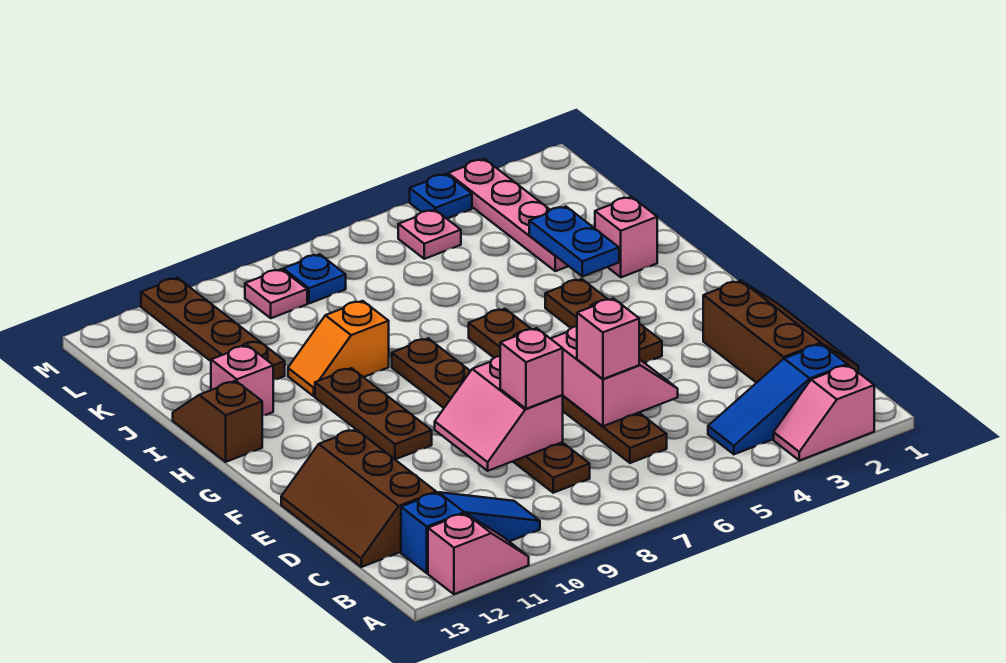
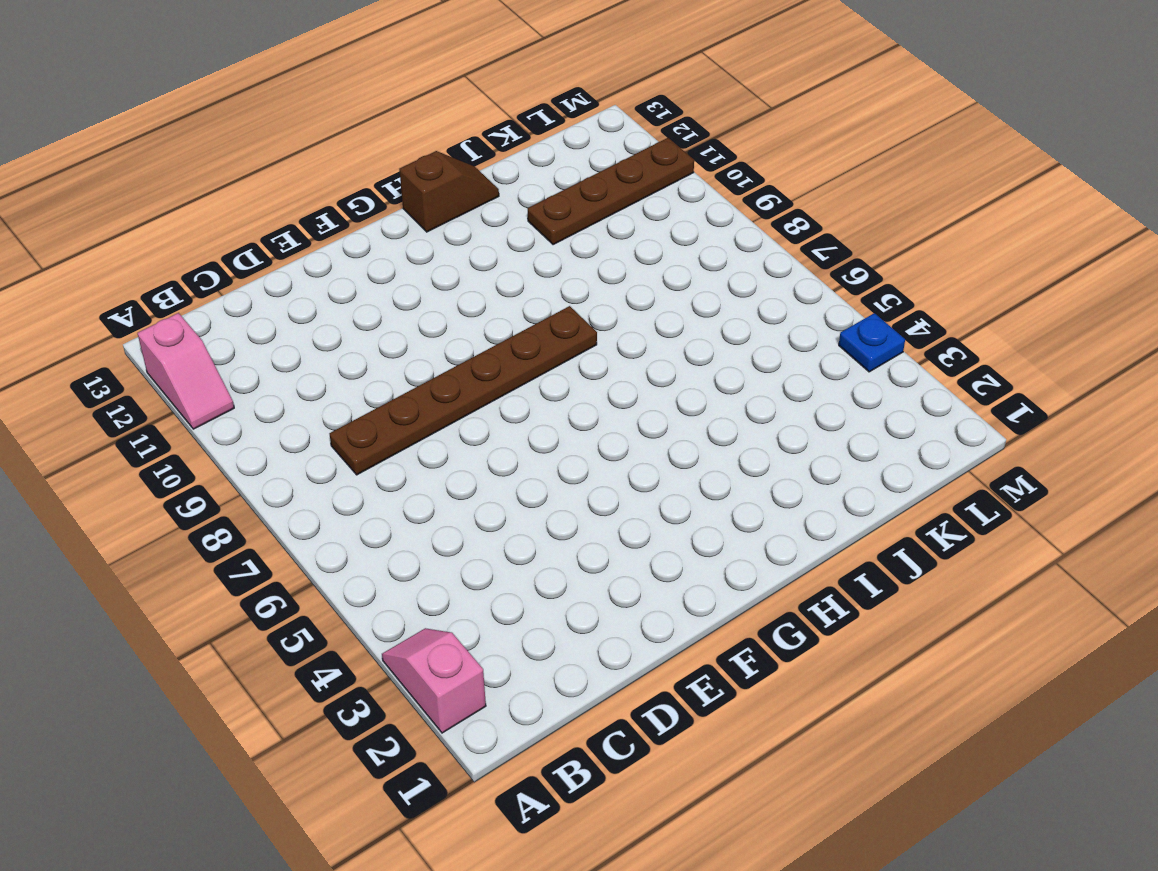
none -> blue slope B2:B4 level 1 top 2
none -> blue slope B10:B12 level 1 top 12
none -> brown slope C1:E2 level 1 top 2

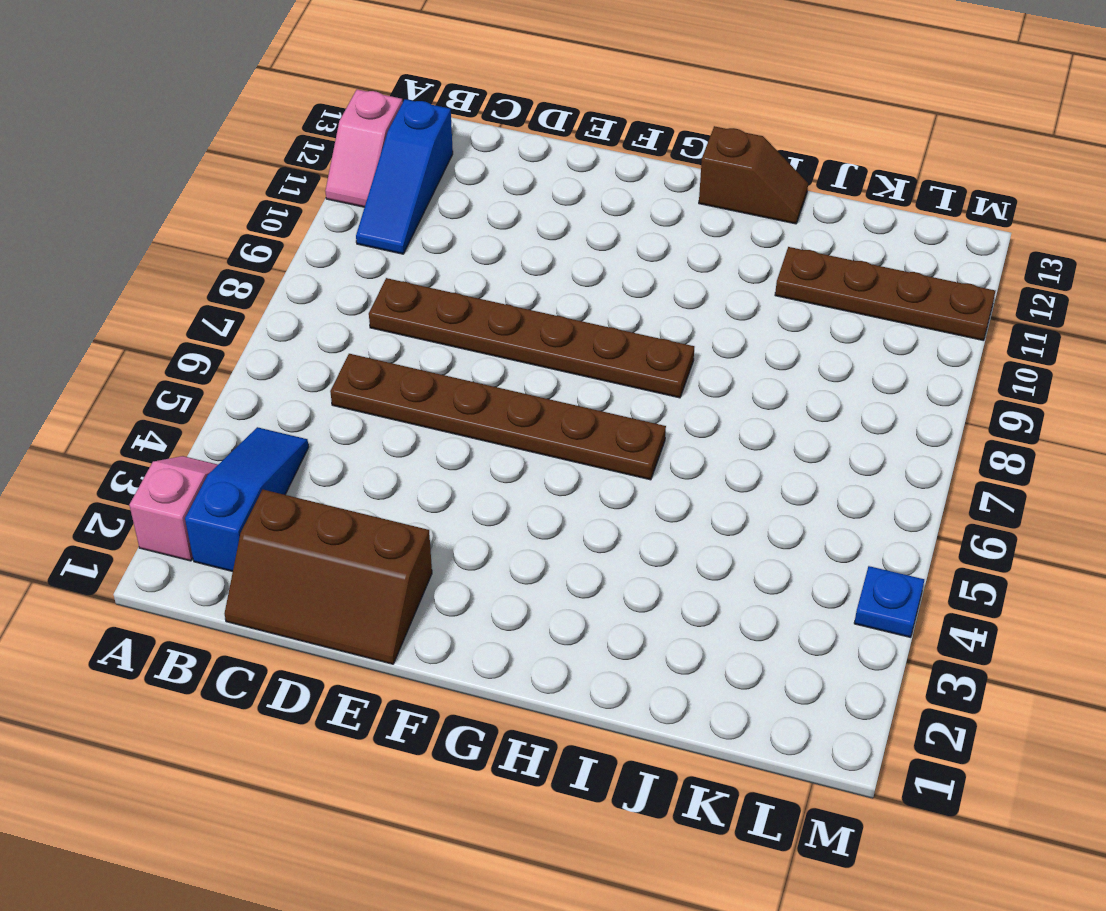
none -> brown slope C12:E13 level 1 top 12
none -> brown plate F4:H4 level 1
none -> brown plate F10:H10 level 1

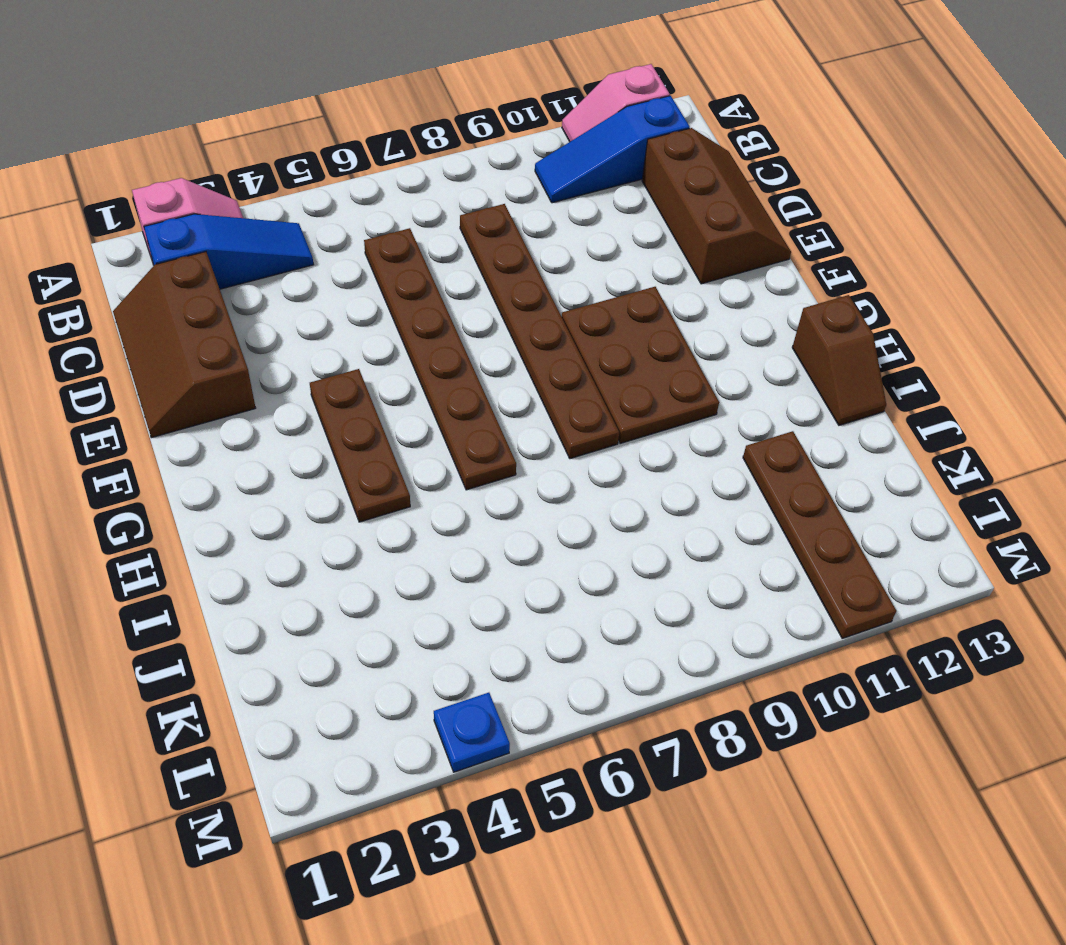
brown plate F9:H10 level 1 -> brown plate F10:H10 level 1
none -> pink brick I2 level 1
none -> orange slope I9:I10 level 1 top 9
none -> pink brick I12 level 1

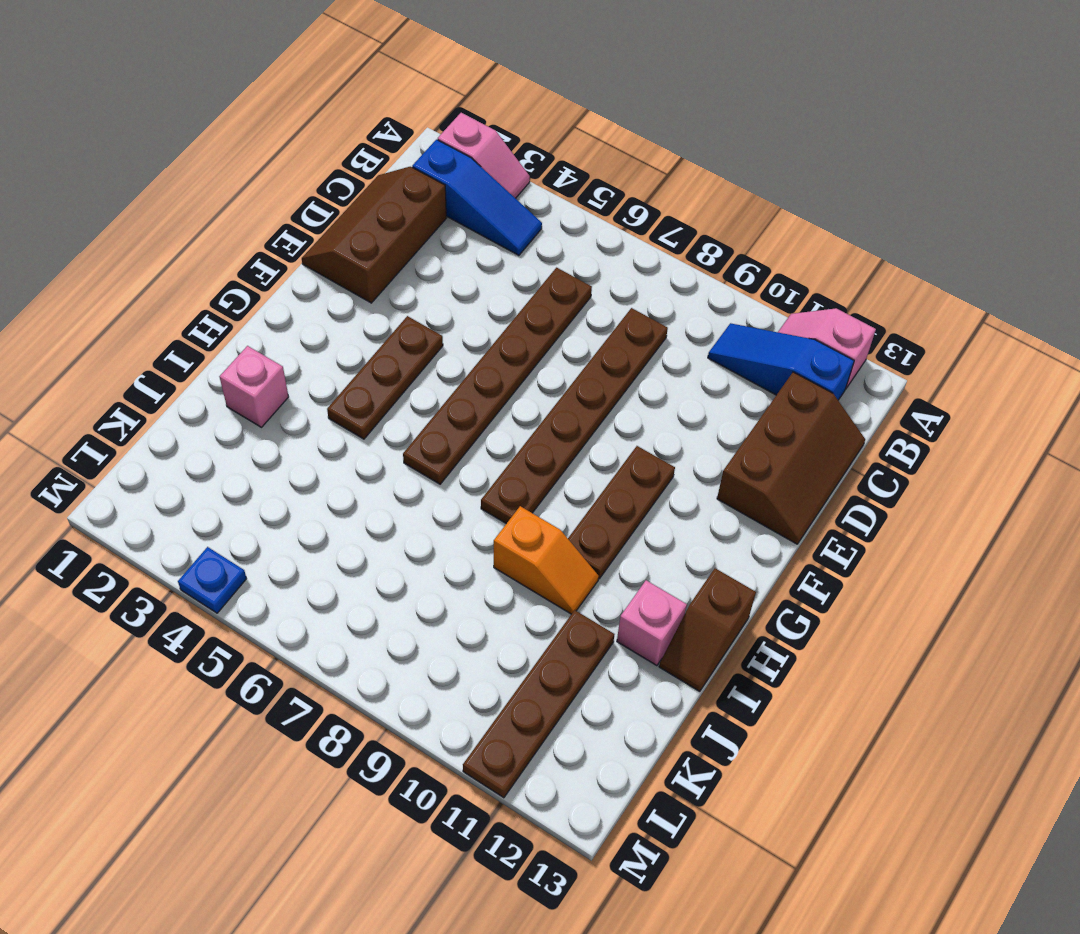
none -> pink plate J3:M3 level 1
none -> pink plate L5 level 1
none -> blue plate L8 level 1

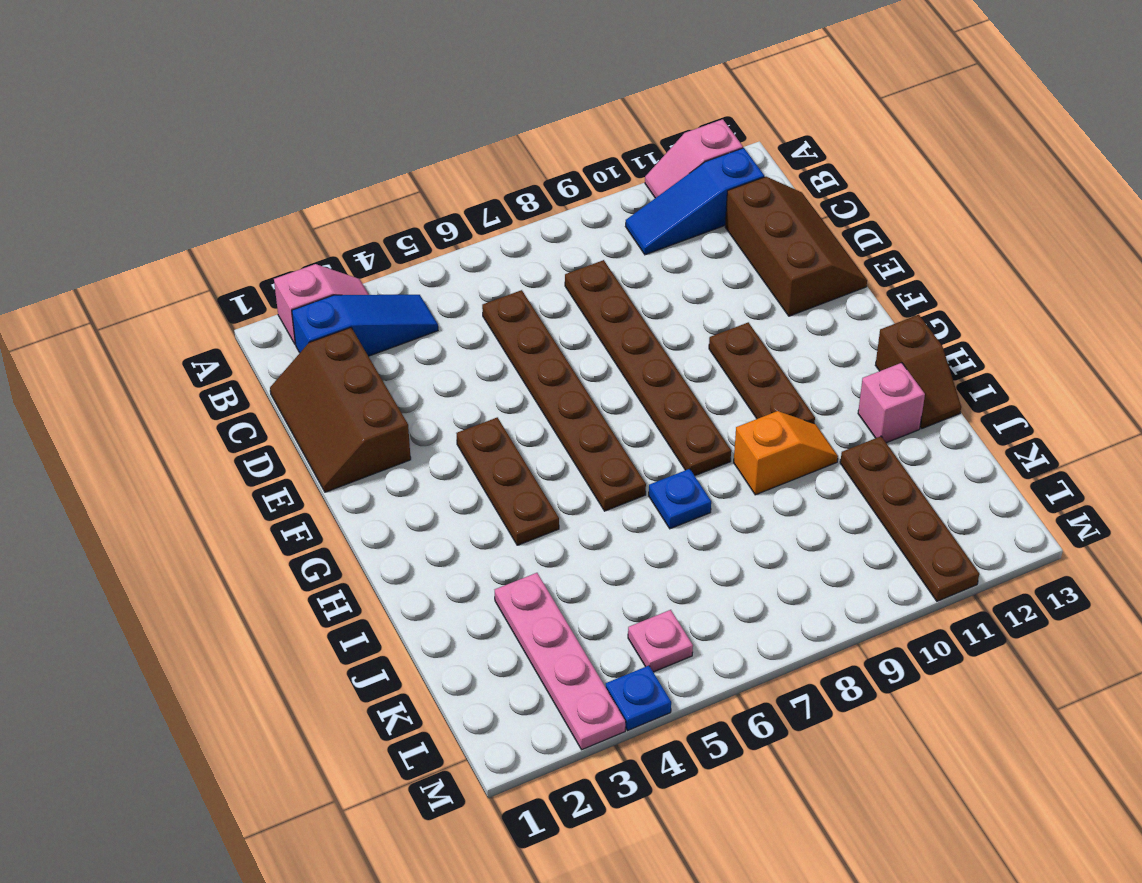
blue plate I7 level 1 -> blue plate L8 level 1
none -> pink brick I2 level 1
none -> pink plate L9 level 1
none -> pink slope D5:E6 level 2 top 6

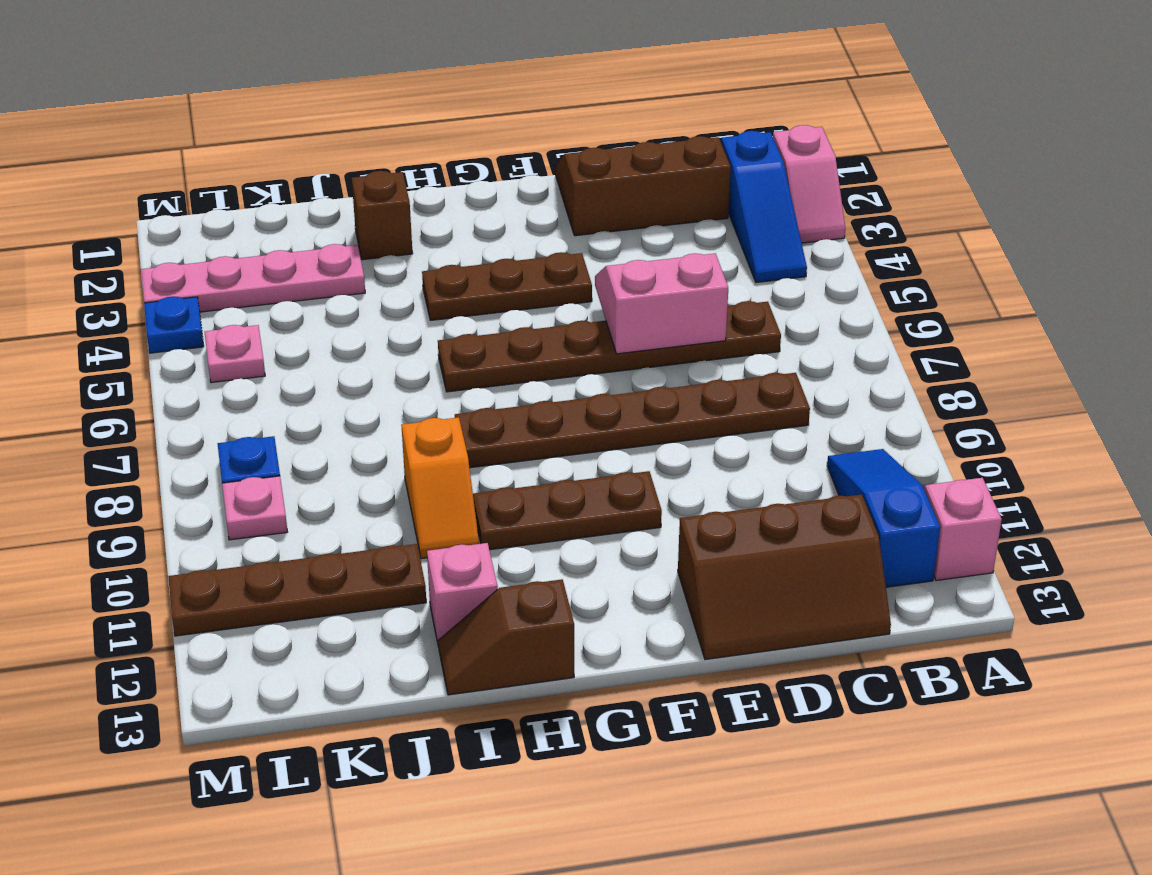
brown brick I2 level 1 -> pink brick I2 level 1
none -> pink slope D8:E9 level 2 top 8
none -> blue plate I3:J3 level 2
none -> pink brick D6 level 3

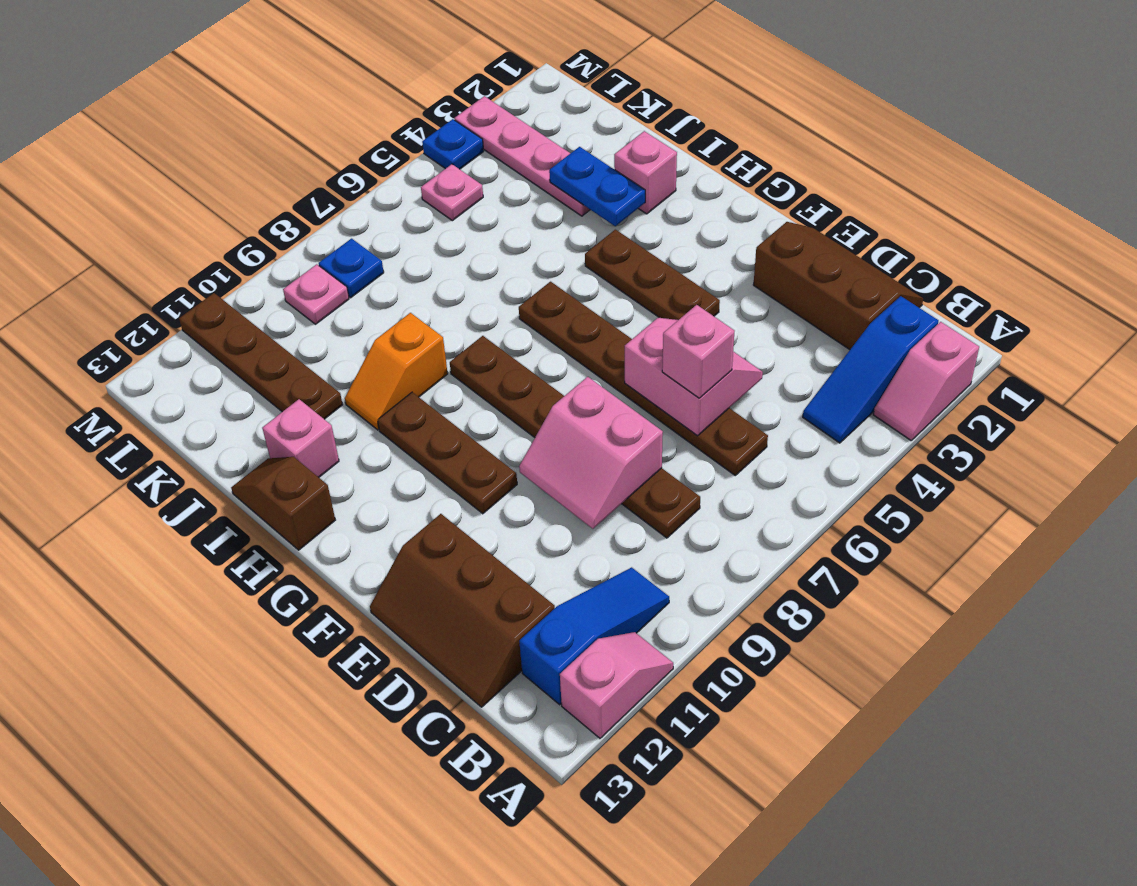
none -> pink brick D8 level 3

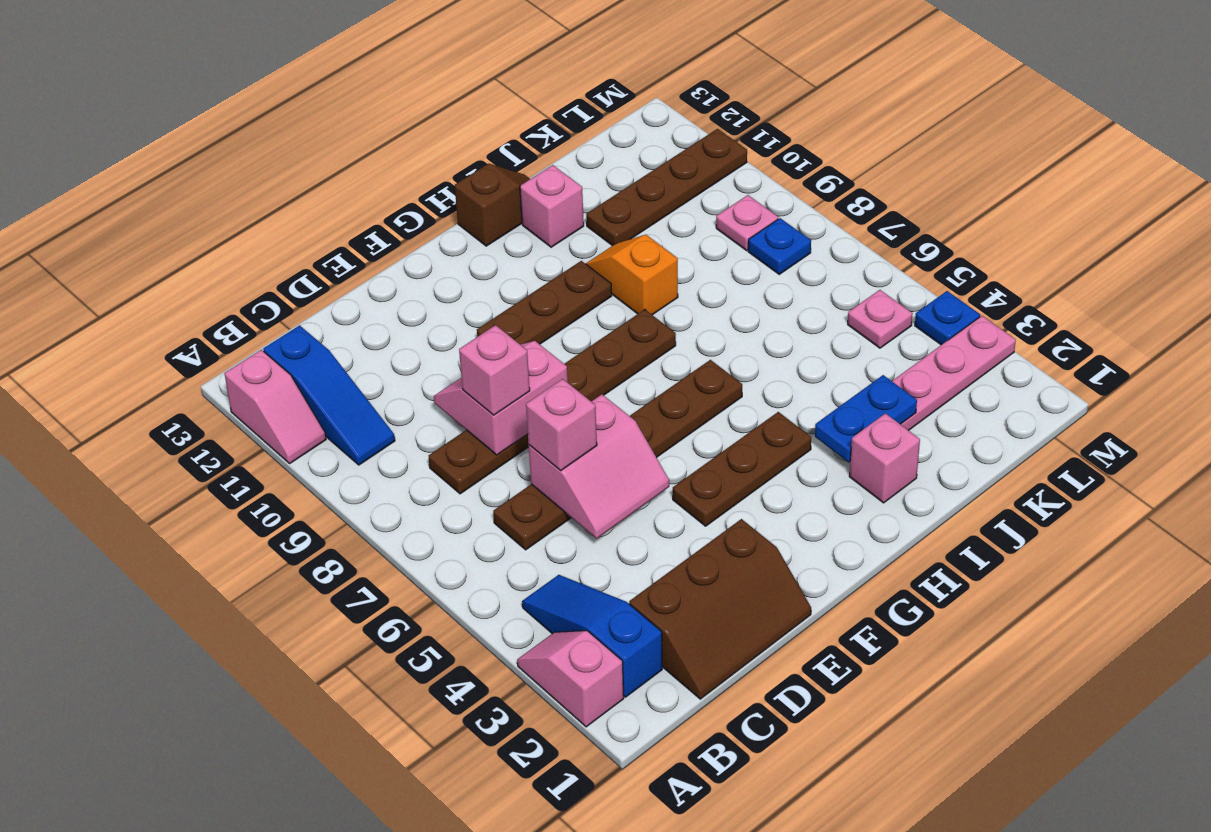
none -> brown slope C12:E13 level 1 top 12

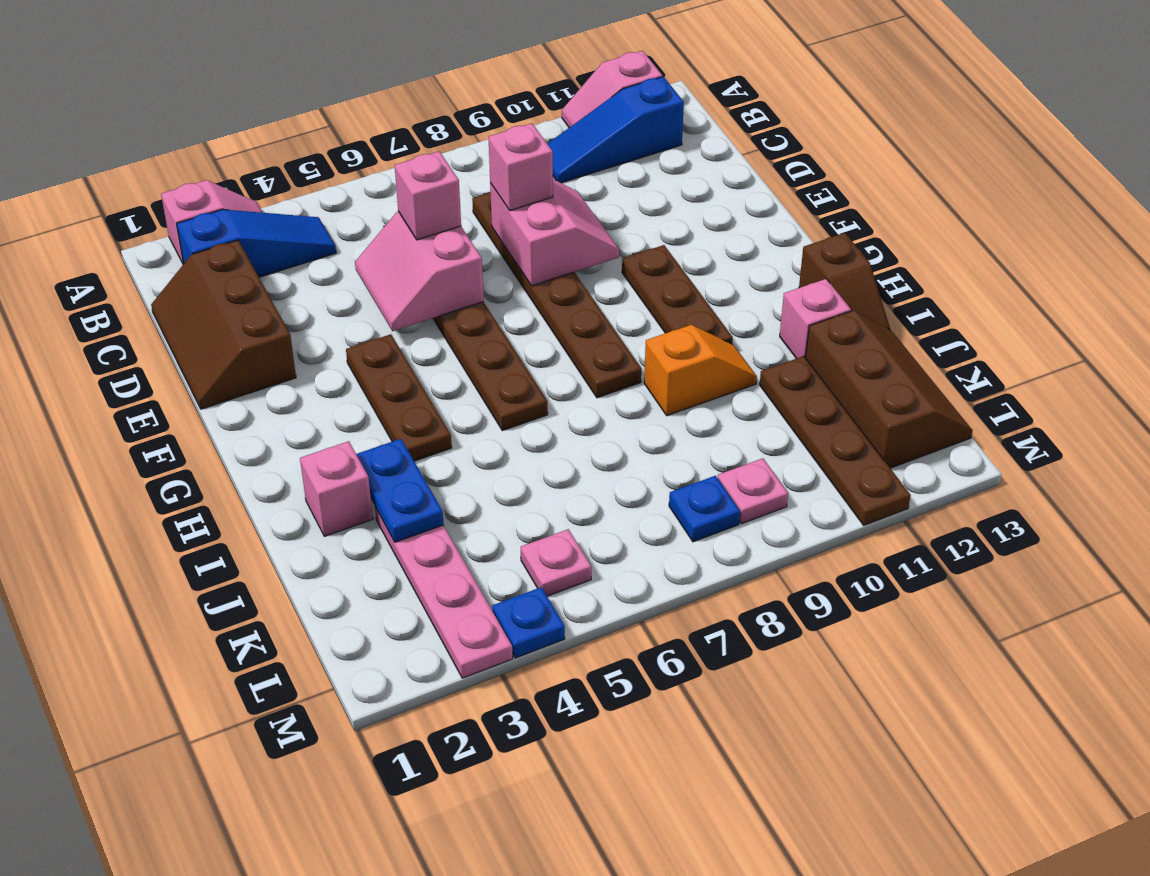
brown slope J12:L13 level 1 top 12 -> brown slope C12:E13 level 1 top 12

